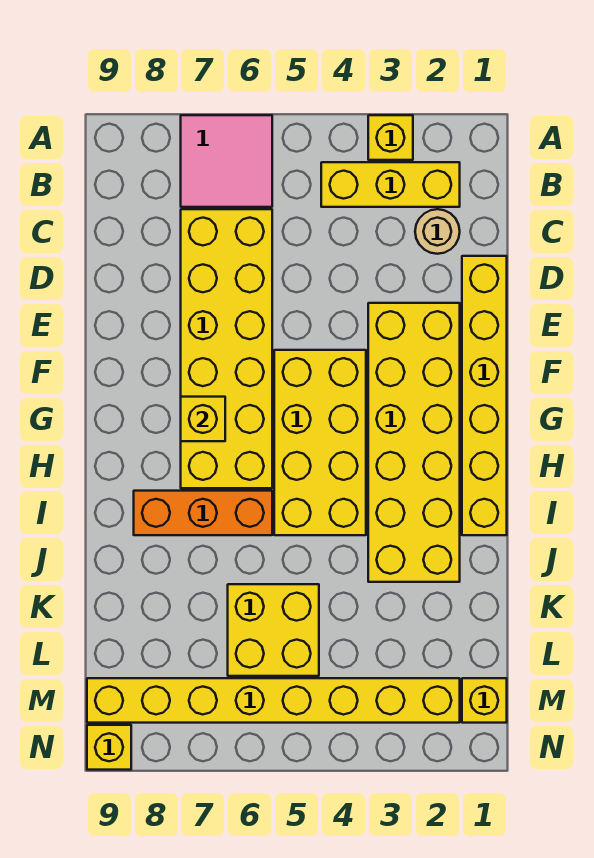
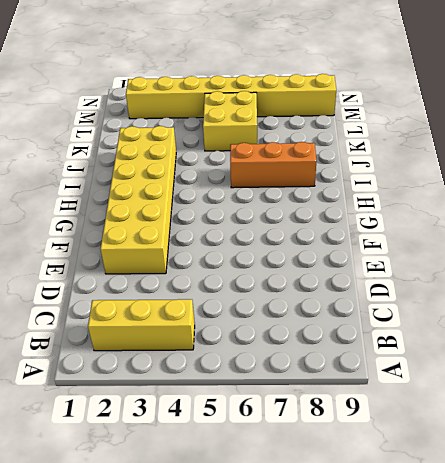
none -> yellow brick A3 level 1
none -> pink tile A6:B7 level 1
none -> tan round brick C2 level 1

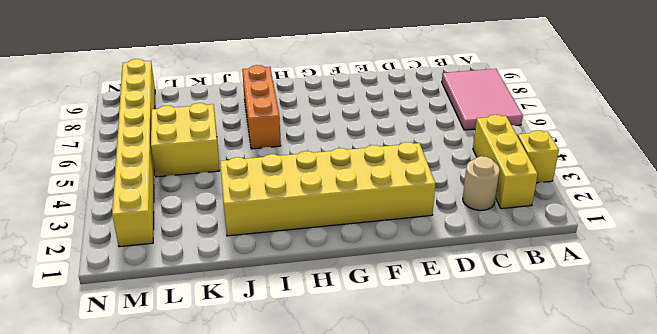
pink tile A6:B8 level 1 -> pink tile A6:B7 level 1
none -> yellow brick C6:H7 level 1
none -> yellow brick D1:I1 level 1
none -> yellow brick F4:I5 level 1

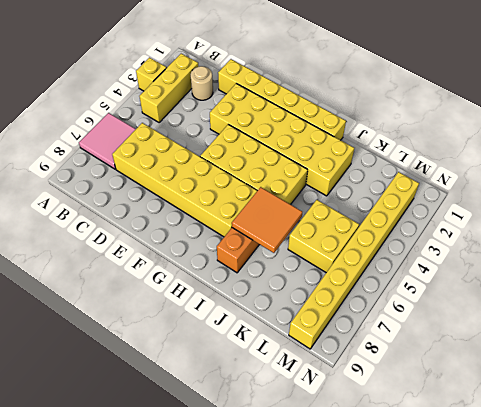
orange tile I6:J7 level 2 -> none
none -> yellow brick M1 level 1
none -> yellow brick N9 level 1
none -> yellow brick G7 level 2

